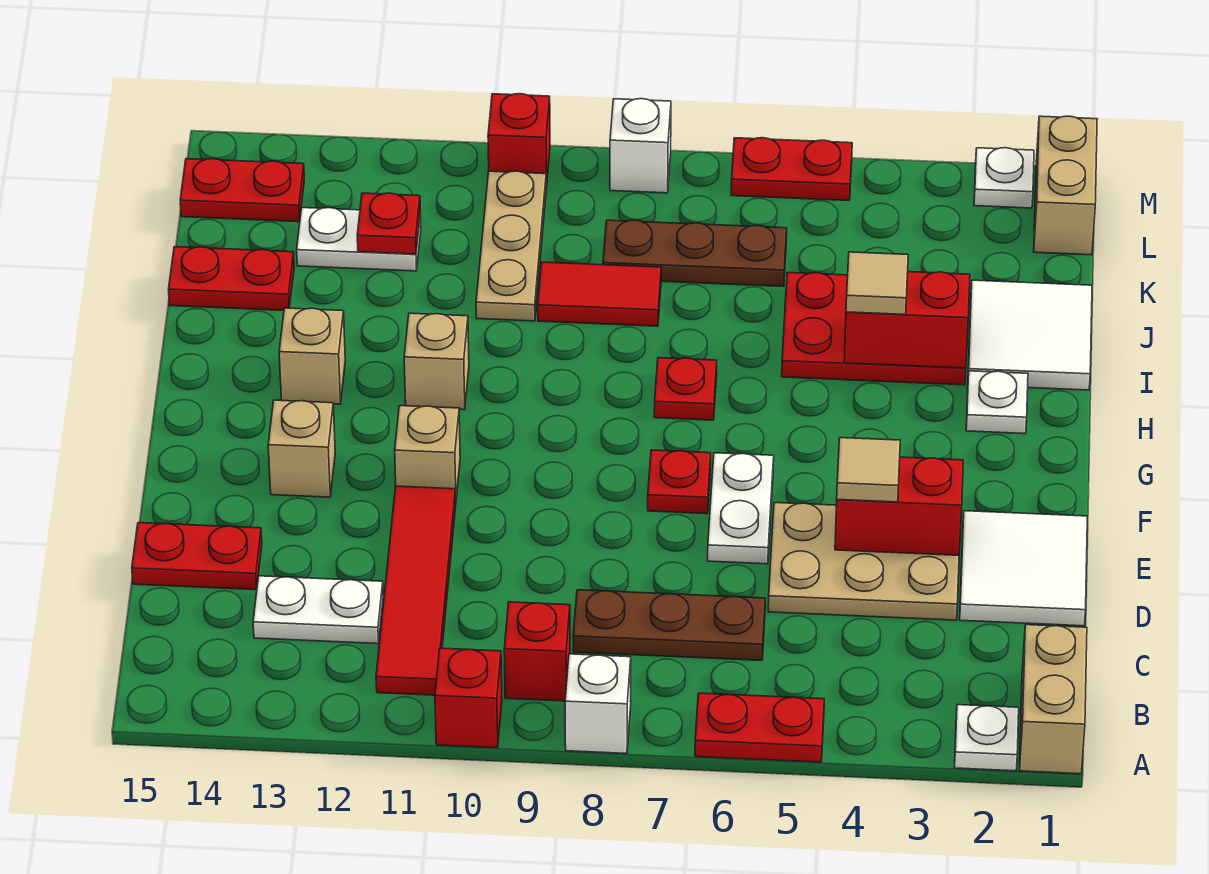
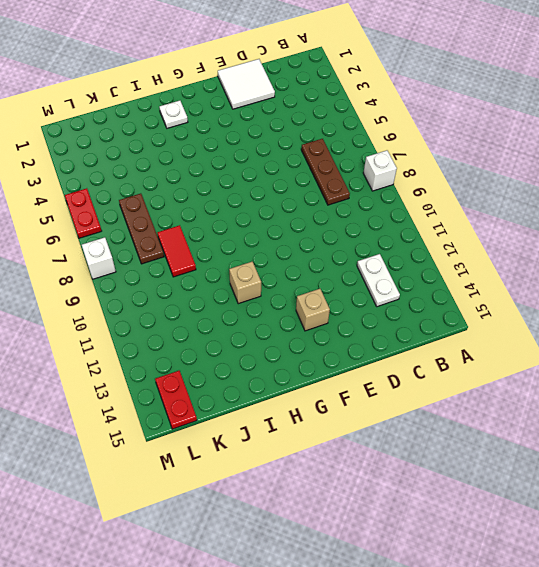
none -> tan brick A1:B1 level 1
none -> white plate A2 level 1
none -> red plate A5:A6 level 1
none -> red brick A10 level 1

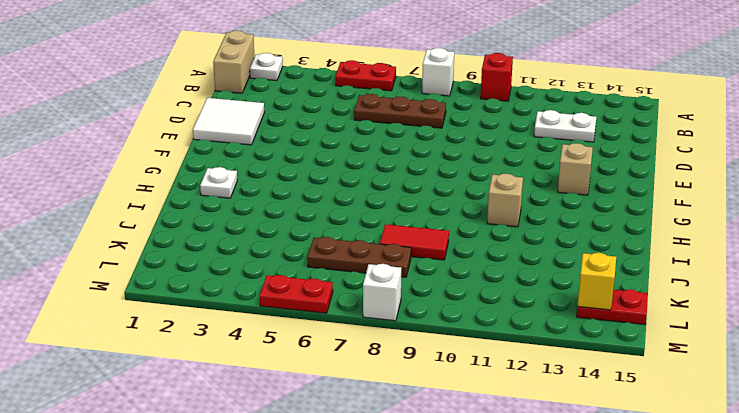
yellow brick L14 level 2 -> none
none -> red brick B9 level 1
none -> red tile B11:E11 level 1
none -> tan plate D3:E5 level 1
none -> red plate D14:D15 level 1

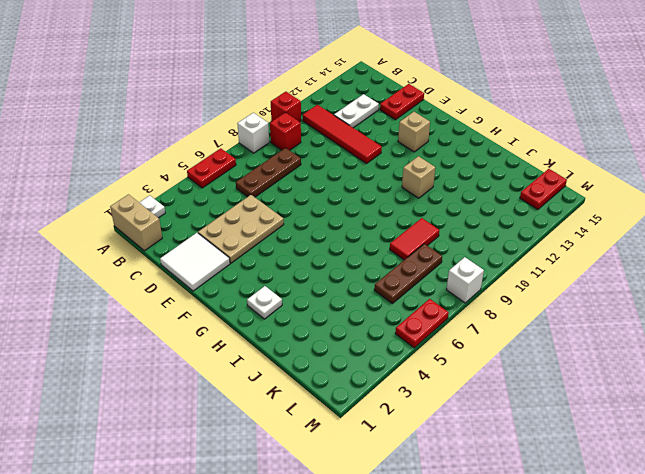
none -> white plate E6:F6 level 1
none -> red plate F7 level 1
none -> tan brick F11 level 1
none -> red plate H7 level 1

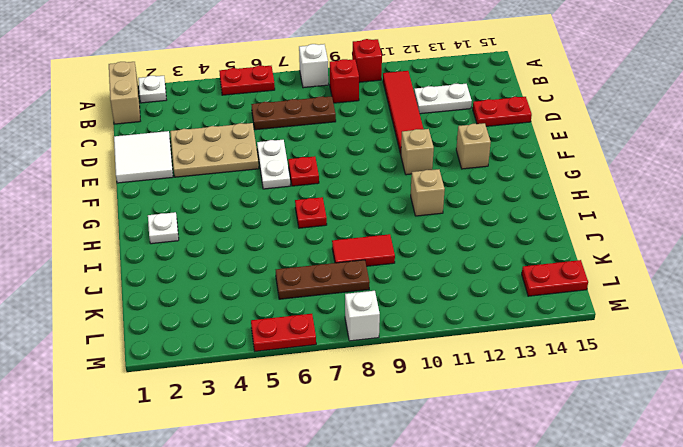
none -> tan brick H13 level 1
none -> white tile I1:J2 level 1
none -> red plate I3:J5 level 1
none -> tan plate J10:L10 level 1

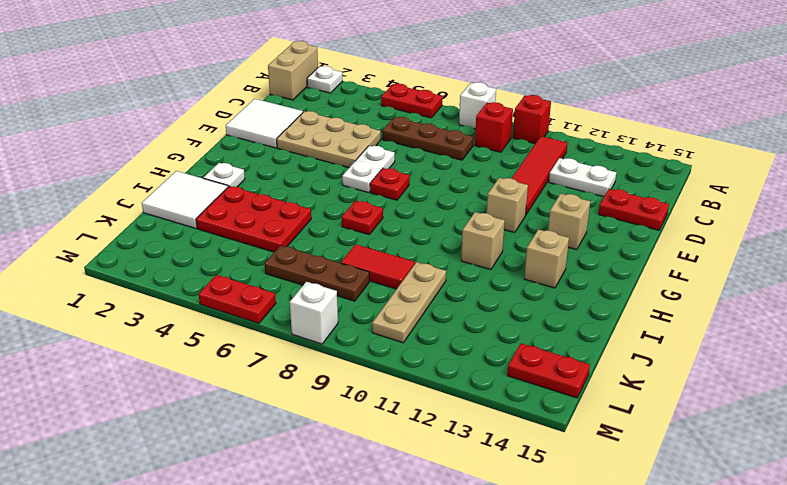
none -> red plate J14:J15 level 1
none -> white plate K12:K13 level 1
none -> tan brick L1:M1 level 1
none -> white plate M2 level 1

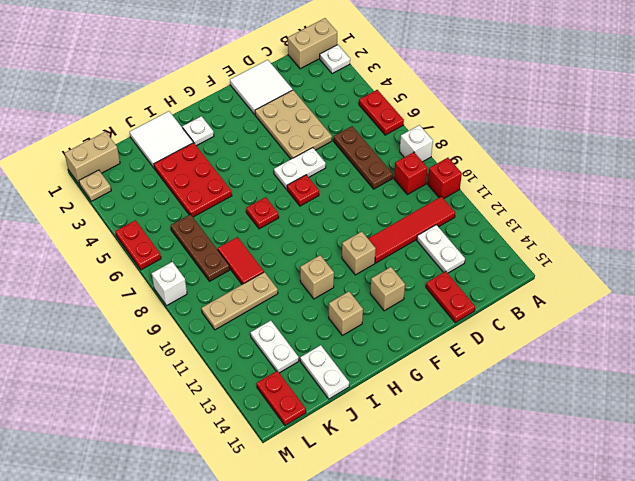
white plate J14:J15 level 1 -> red plate J14:J15 level 1
tan plate M2 level 1 -> white plate M2 level 1
none -> red brick M10 level 1
none -> red brick E3:E4 level 2
none -> red brick I3:I4 level 2
none -> red plate K12 level 2

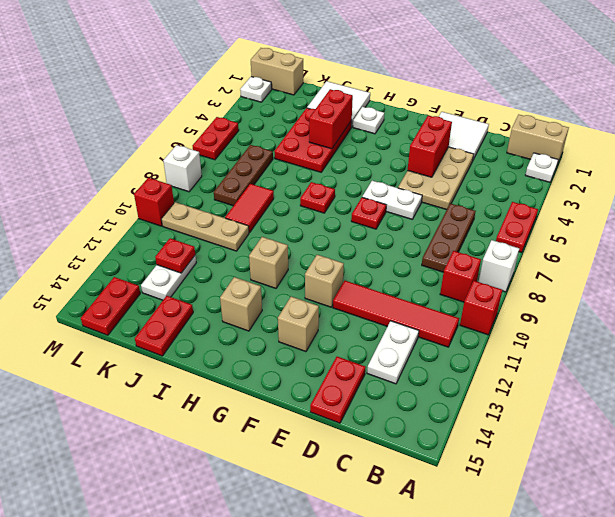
none -> tan tile E4 level 3
none -> tan tile I4 level 3

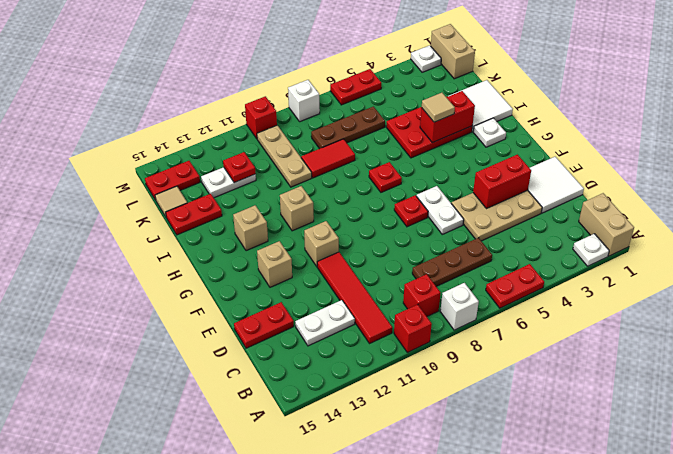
tan tile K15 level 1 -> tan tile E4 level 3

